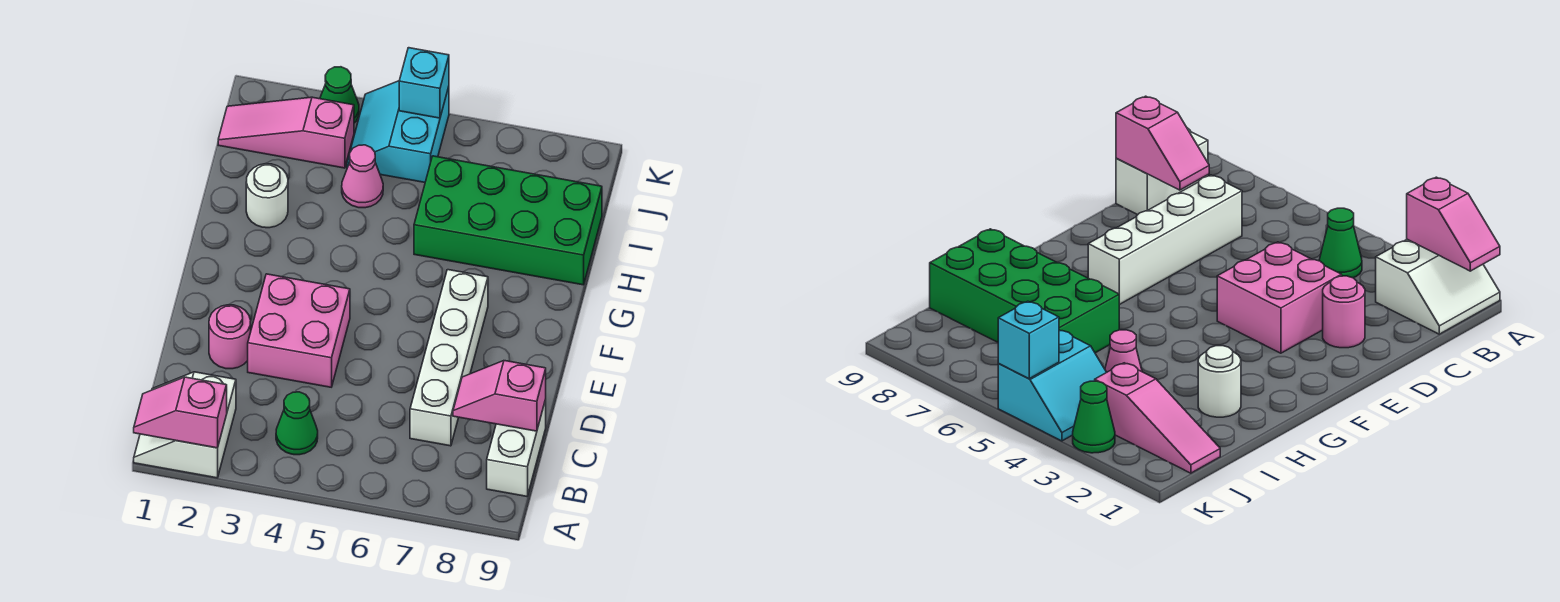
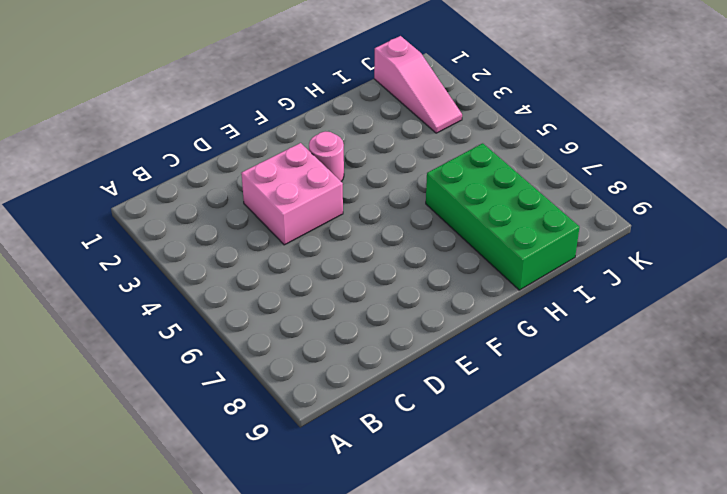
pink round brick F3 level 1 -> pink round brick D2 level 1
pink slope J1:J3 level 1 top 1 -> pink slope J1:J3 level 1 top 3
none -> white slope A1:B2 level 1 top 2
none -> green cone B4 level 1
none -> white brick B9:C9 level 1

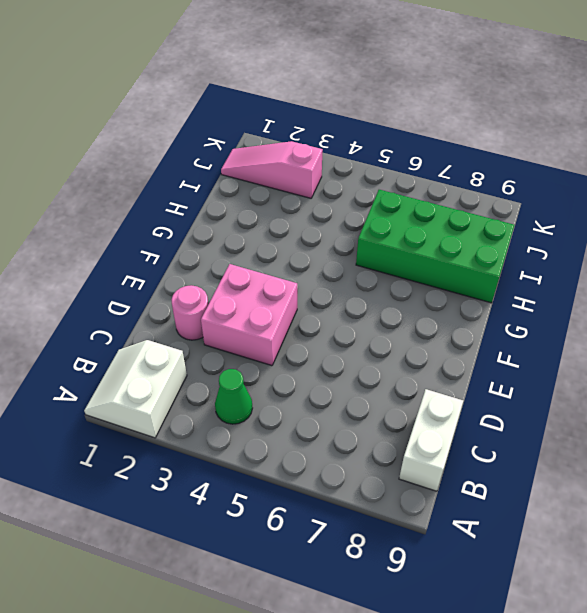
none -> white brick C7:F7 level 1
none -> white round brick H2 level 1
none -> pink cone I4 level 1

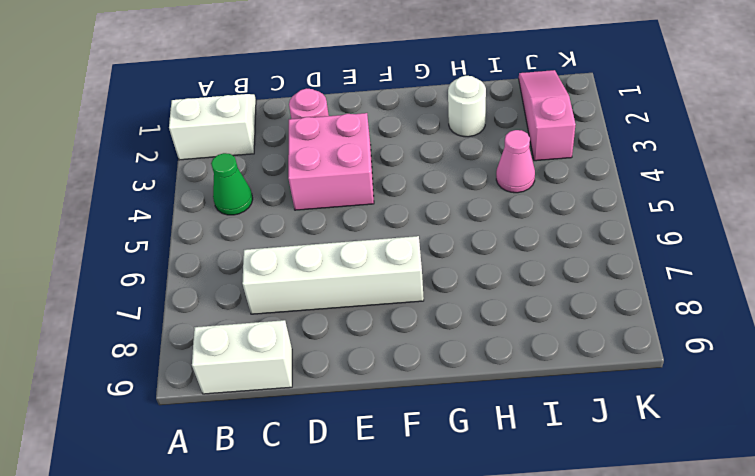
none -> green brick H6:I9 level 1
none -> cyan slope J4:K5 level 1 top 5
none -> green cone K3 level 1

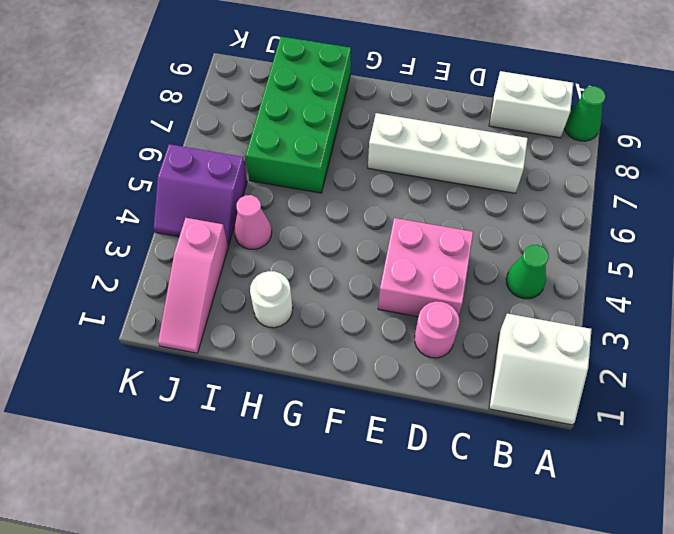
green cone A9 level 1 -> green cone K3 level 1
purple slope J4:K5 level 1 top 5 -> cyan slope J4:K5 level 1 top 5
none -> pink slope A1:A2 level 2 top 2
none -> pink slope C8:C9 level 2 top 9
none -> cyan brick K5 level 2

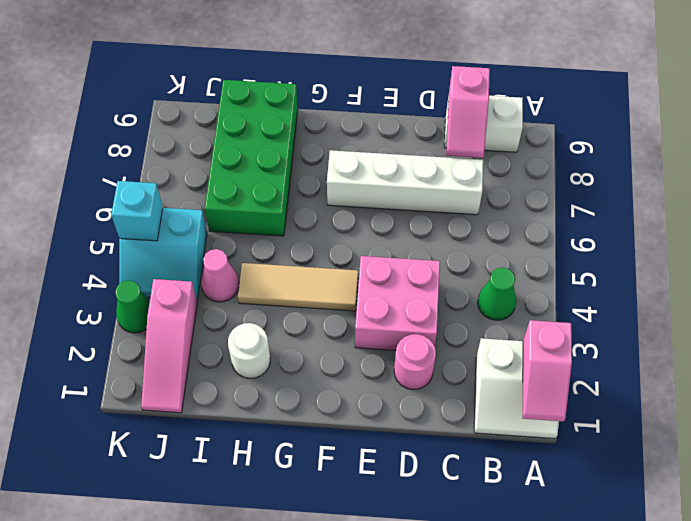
tan tile F4:H4 level 1 -> none

